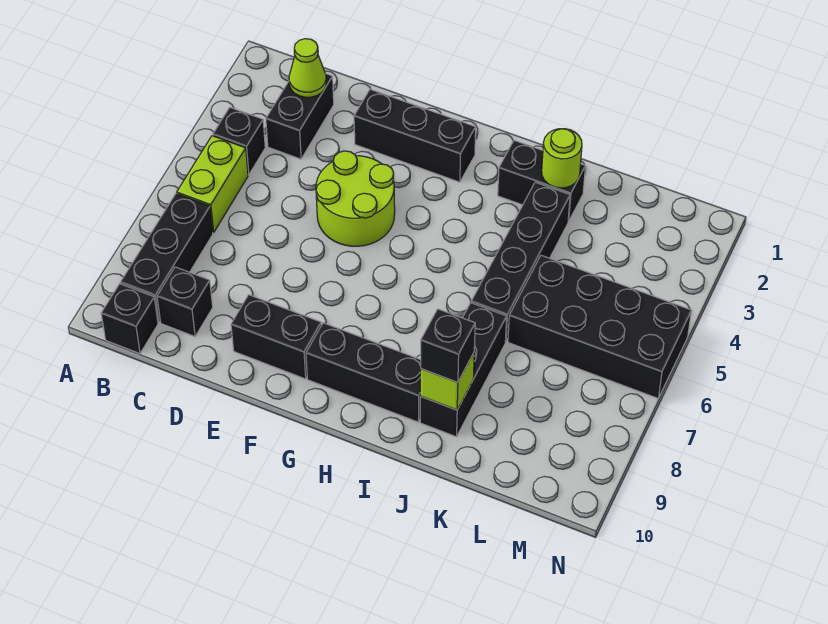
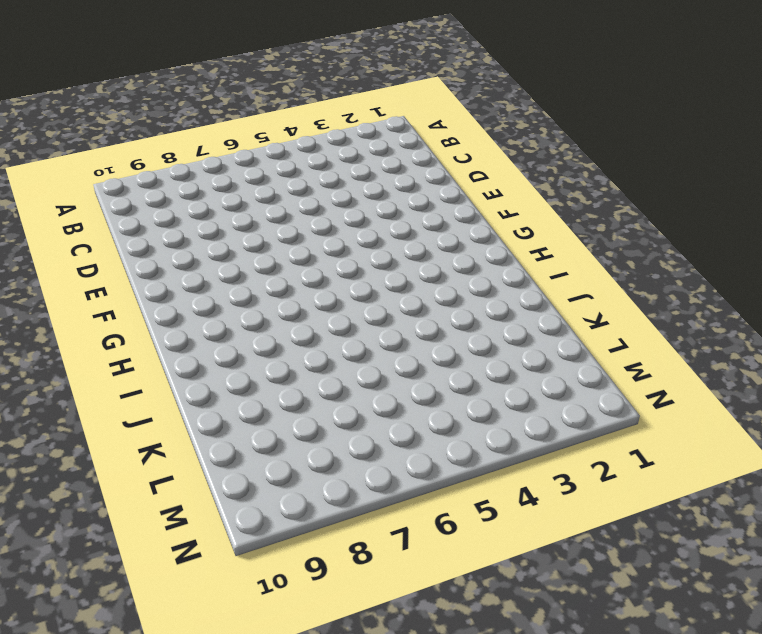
none -> black brick B4 level 1
none -> lime brick B5:B6 level 1
none -> black brick B7:B9 level 1

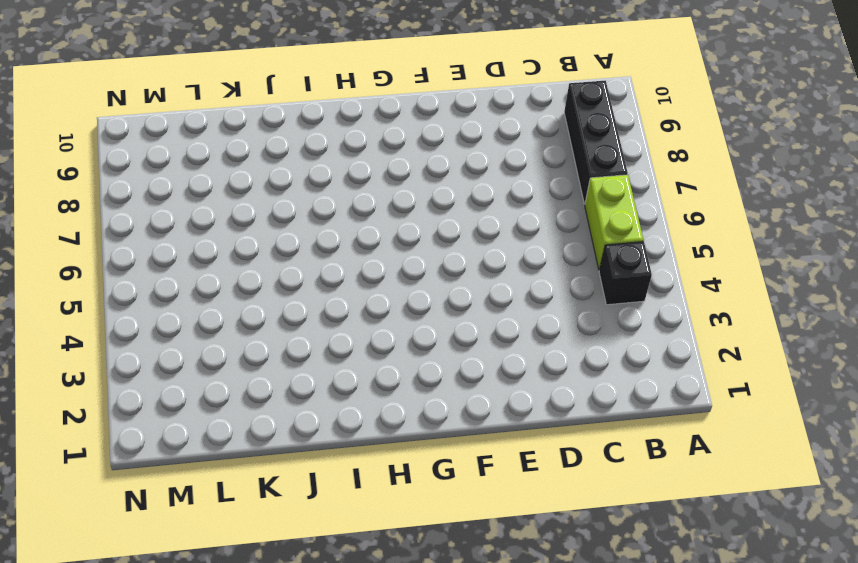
none -> black brick B10 level 1
none -> black brick C2:C3 level 1
none -> black brick C9 level 1

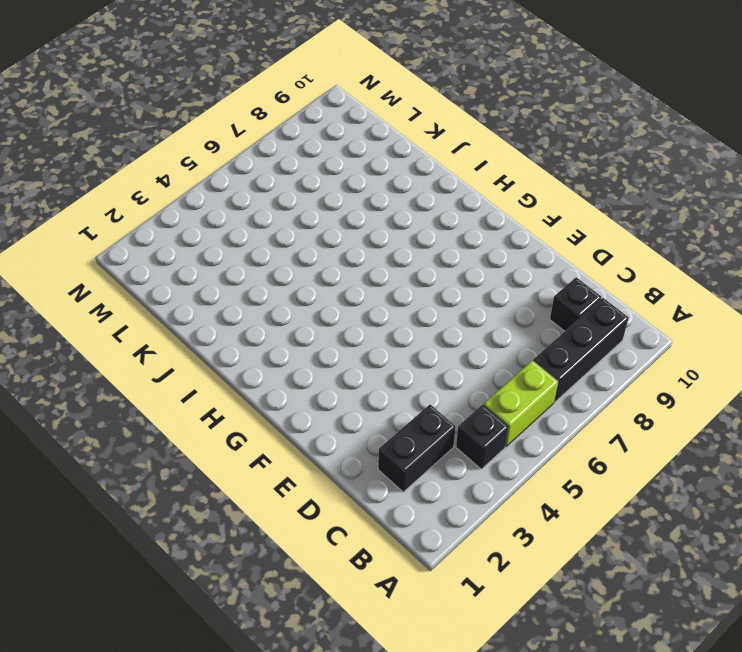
none -> black brick B10 level 1
none -> black brick E2:G2 level 1
none -> lime round brick E4:F5 level 1

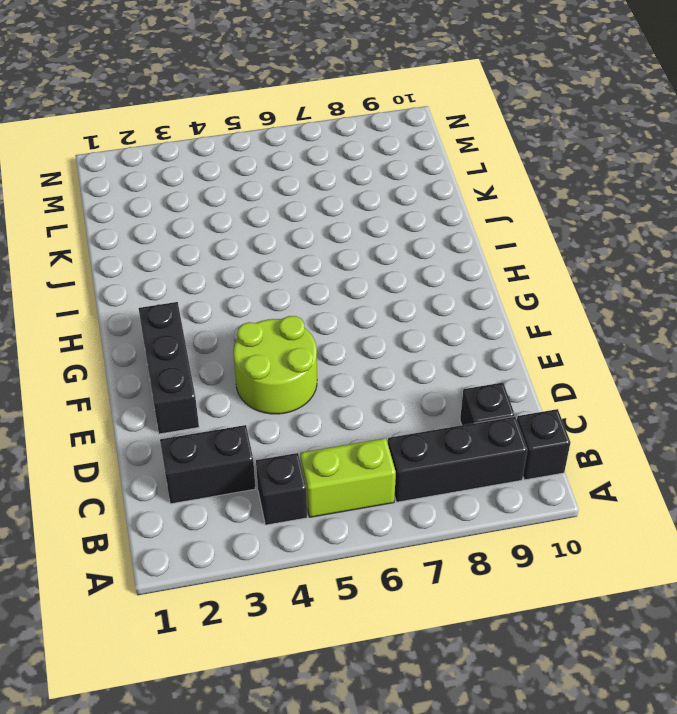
none -> black brick E9:F9 level 1
none -> black brick G9:I9 level 1
none -> black brick I2:J2 level 1

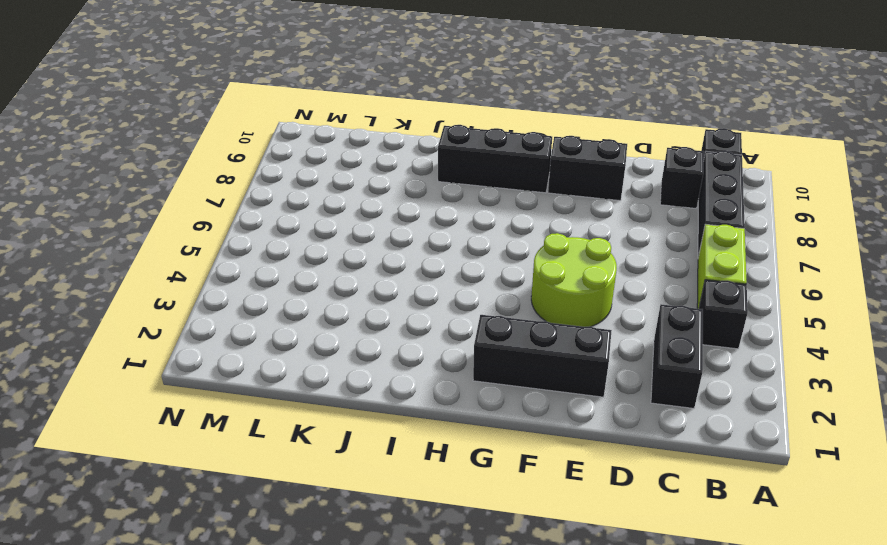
none -> black brick I2:J2 level 1
none -> black brick J3:J6 level 1
none -> black brick J7:J9 level 1

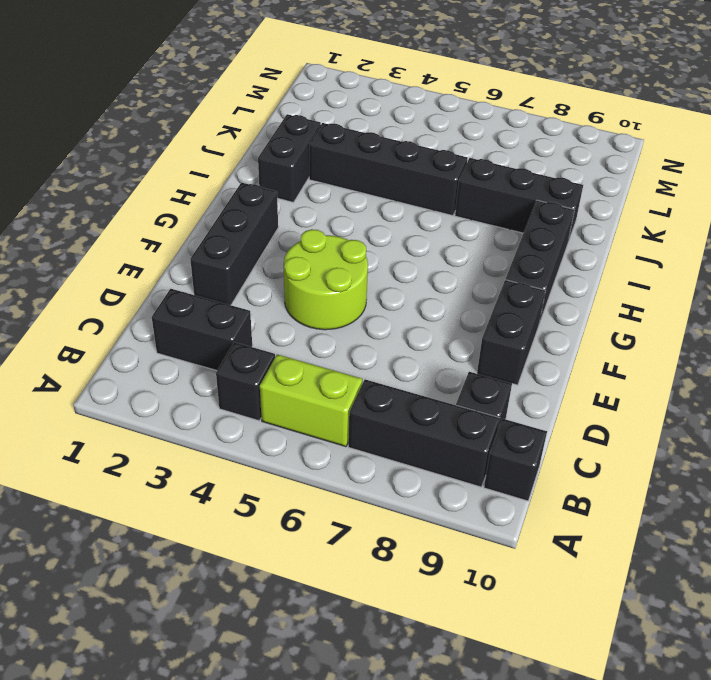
none -> black brick K5:N6 level 1
none -> lime cone C2 level 2
none -> lime round brick J2 level 2

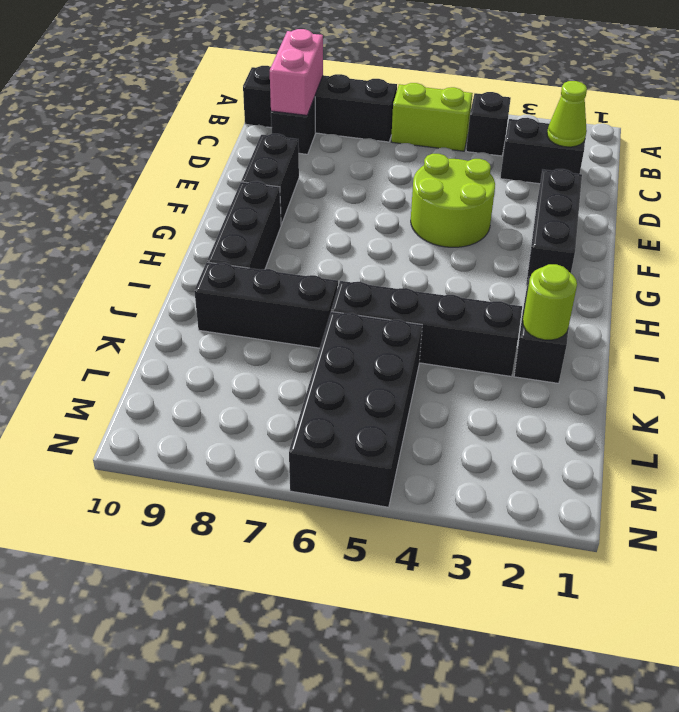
pink brick B9:C9 level 2 -> none
none -> lime brick J9 level 2
none -> black brick J9 level 3

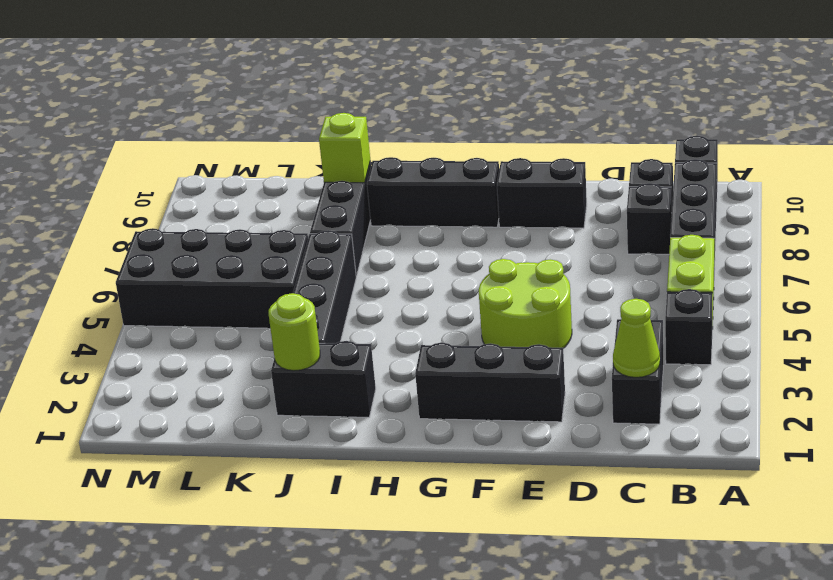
black brick C8 level 1 -> black brick J9 level 3

